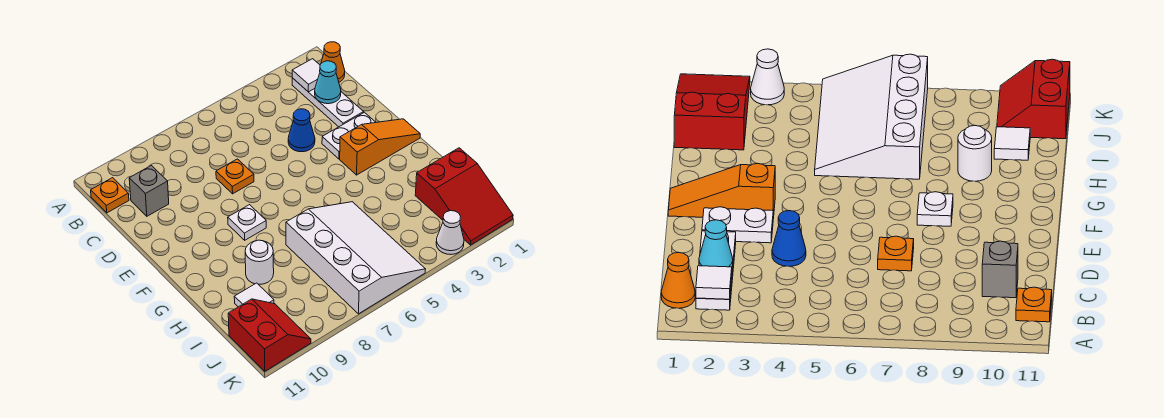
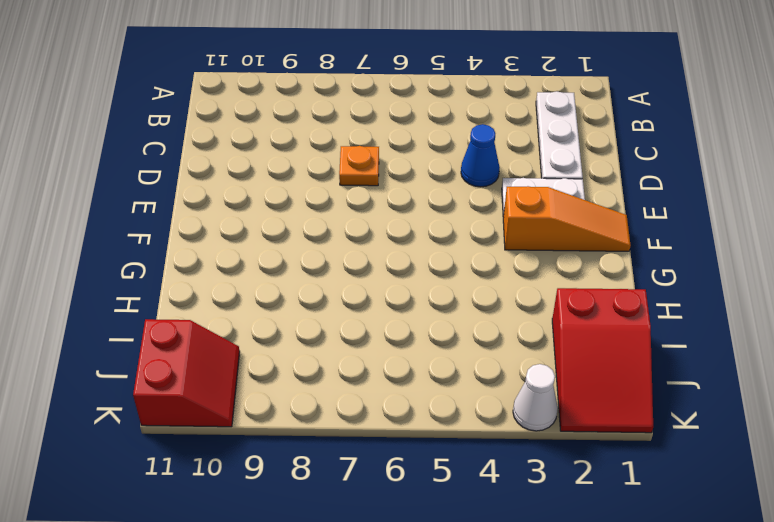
none -> orange cone B1 level 1
none -> orange plate B11 level 1
none -> grey brick C10 level 1

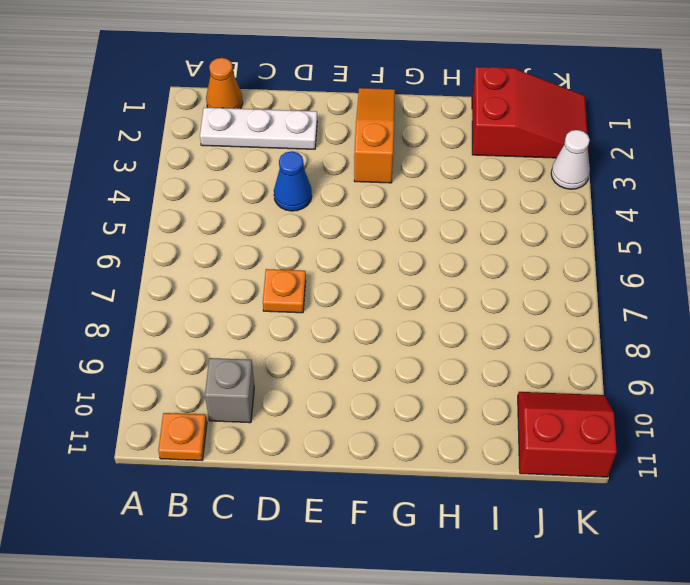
none -> white plate E2:E3 level 1
none -> white plate F8 level 1
none -> white slope H5:K7 level 1 top 7

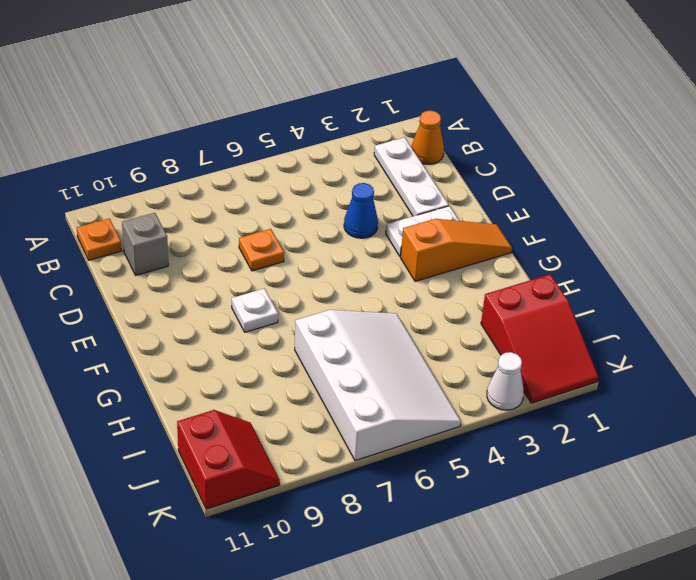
none -> white round brick H9 level 1
none -> white tile I10 level 1
none -> white tile B2 level 2

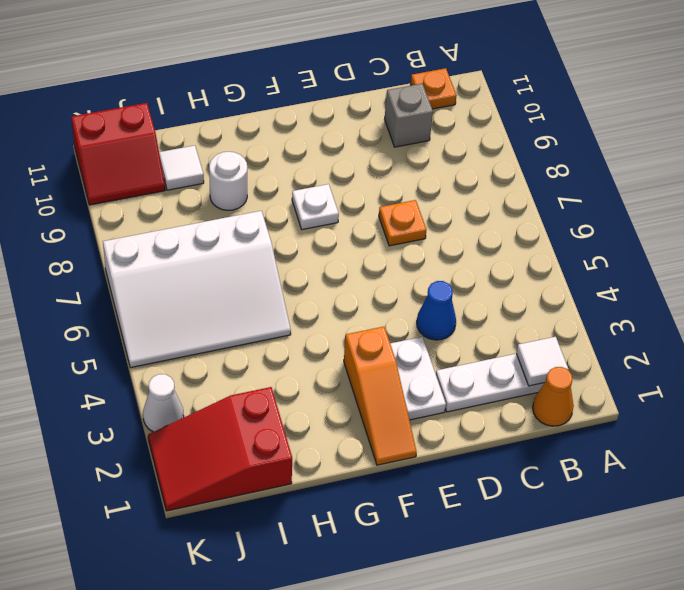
none -> cyan cone C2 level 2

